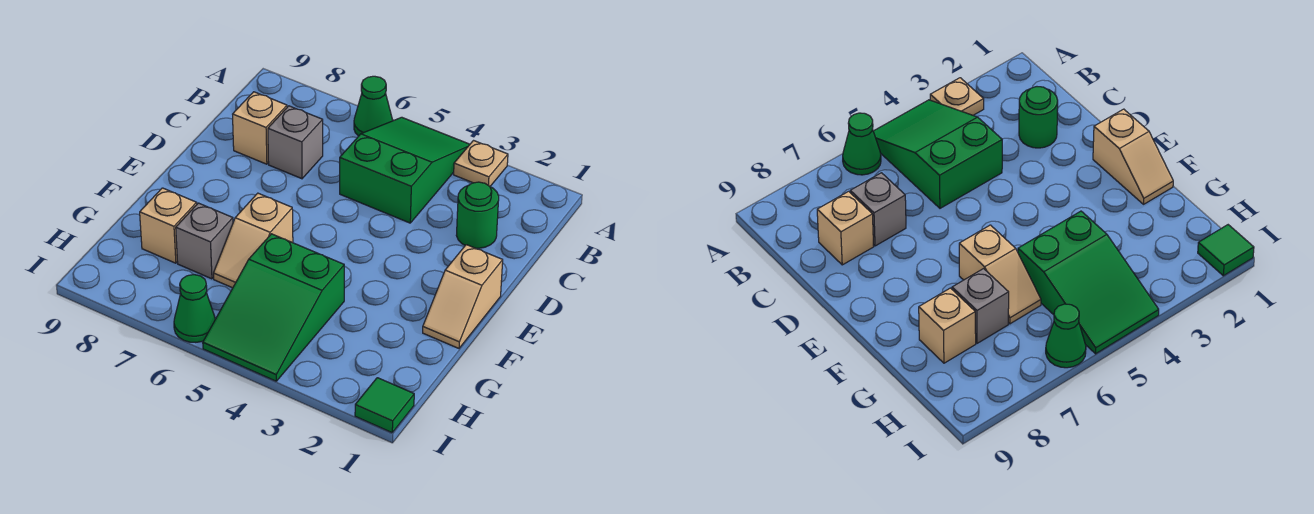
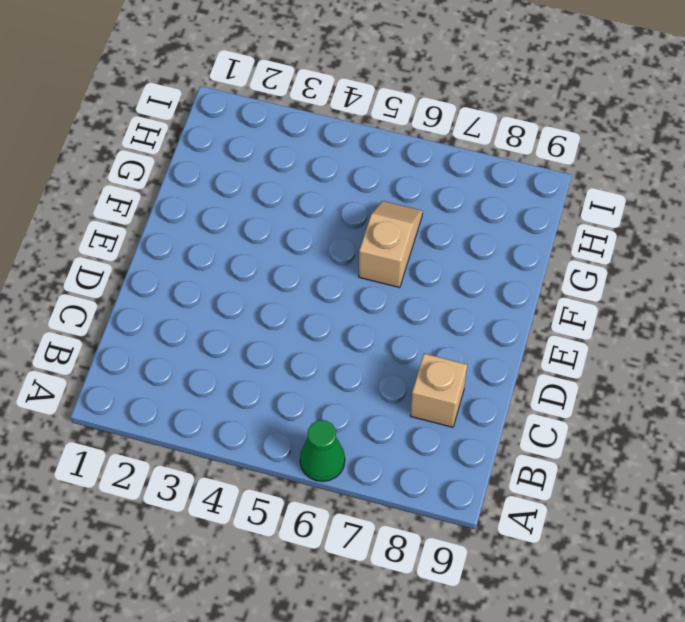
none -> tan plate A3 level 1
none -> green slope A4:C5 level 1 top C
none -> green round brick C2 level 1

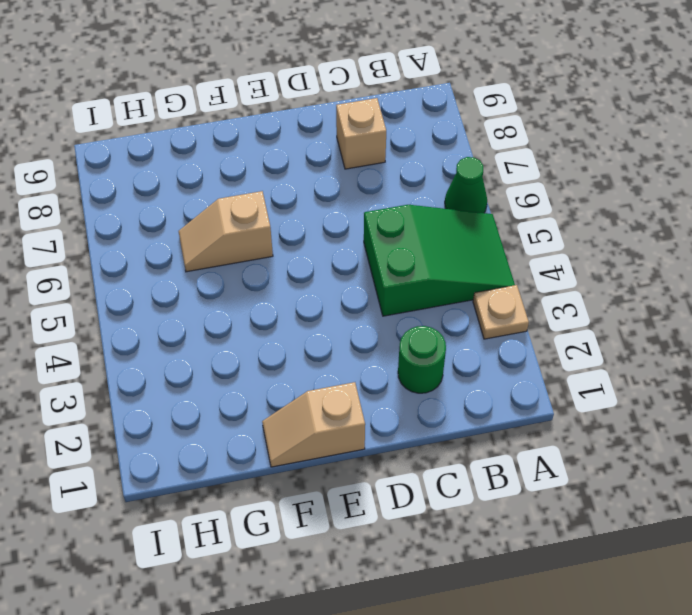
none -> grey brick C7 level 1
none -> green slope G4:I5 level 1 top G
none -> grey brick G7 level 1

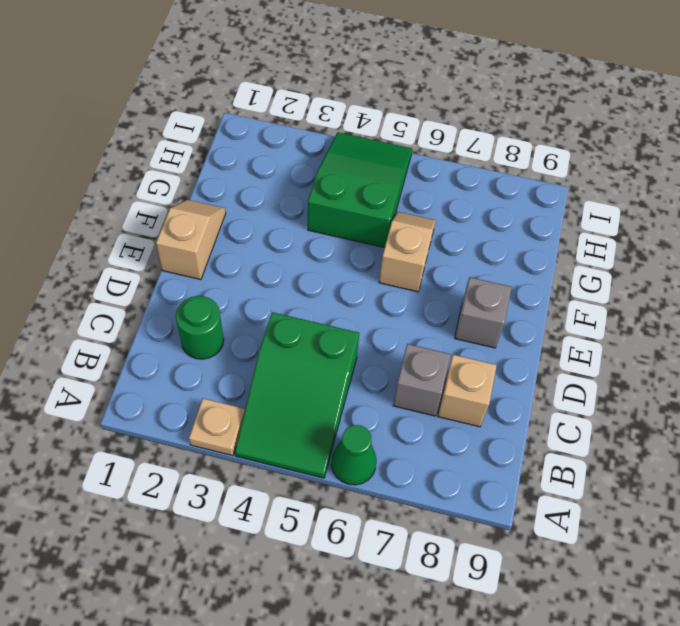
grey brick E8 level 1 -> grey brick G7 level 1
none -> tan brick G8 level 1
none -> green tile I1 level 1
none -> green cone I6 level 1

